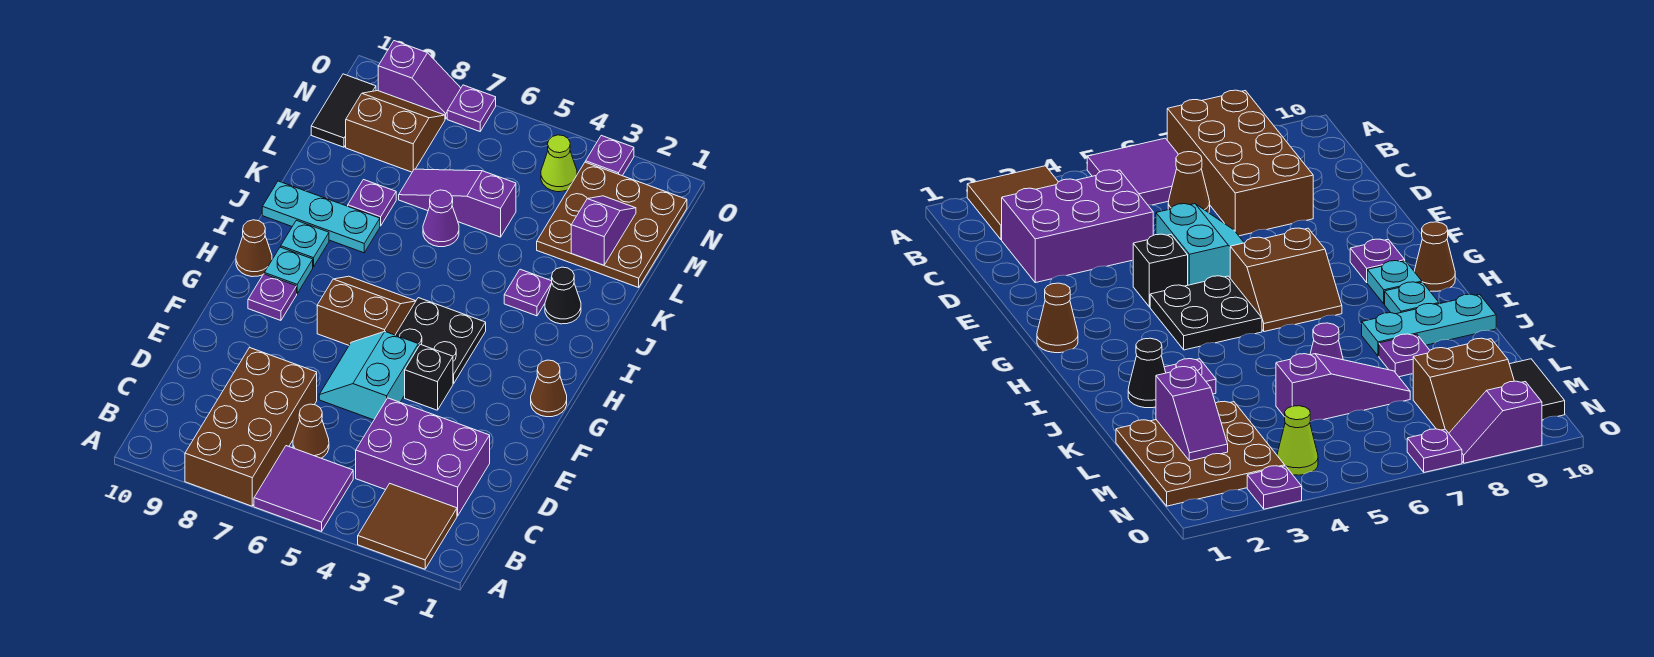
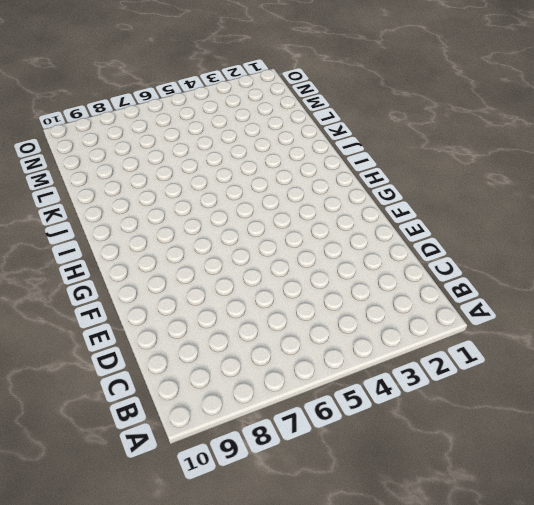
none -> brown tile A2:B3 level 1
none -> purple tile A5:B6 level 1
none -> brown brick A7:D8 level 1

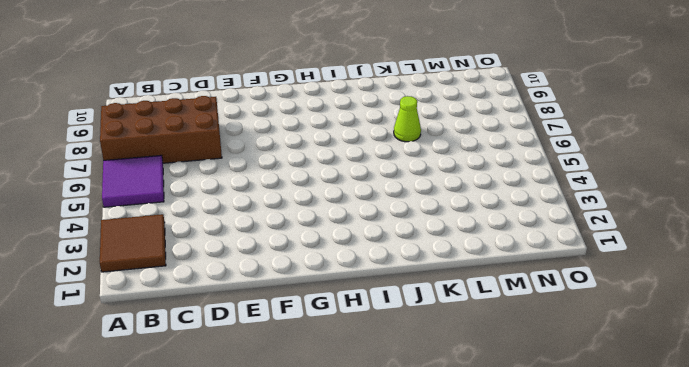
lime cone K7 level 1 -> lime cone N4 level 1
none -> purple brick C2:D4 level 1
none -> brown cone C6 level 1
none -> cyan slope E5:F6 level 1 top 5

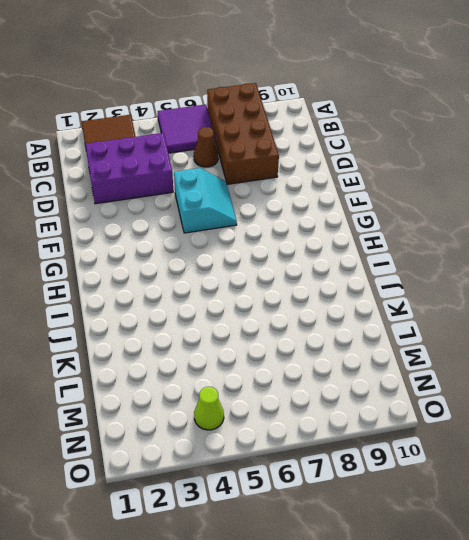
none -> black brick F4 level 1
none -> brown cone G1 level 1
none -> black plate G4:H5 level 1

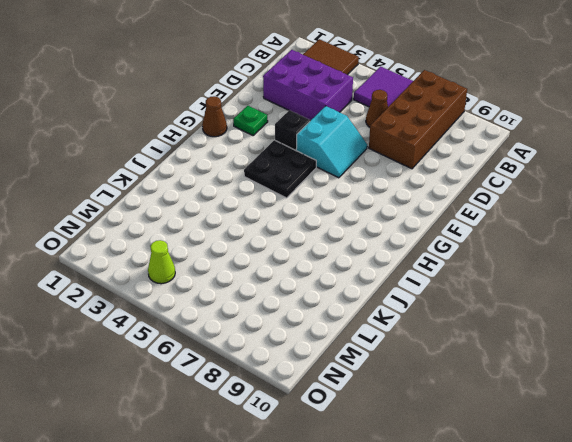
green plate F2 level 1 -> none
none -> brown slope G6:H7 level 1 top G
none -> purple plate G9 level 1
none -> cyan plate H9 level 1

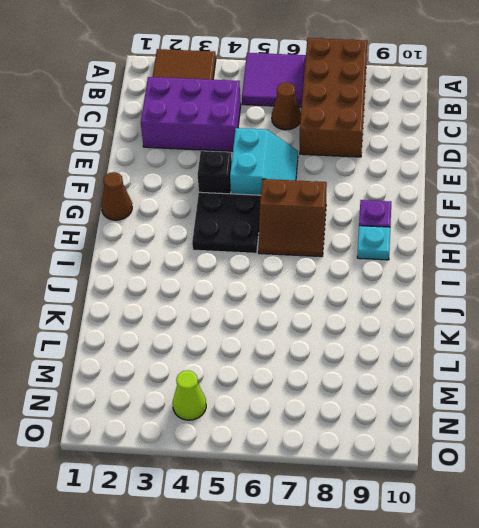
none -> brown cone H10 level 1
none -> cyan plate I9 level 1
none -> black cone J2 level 1

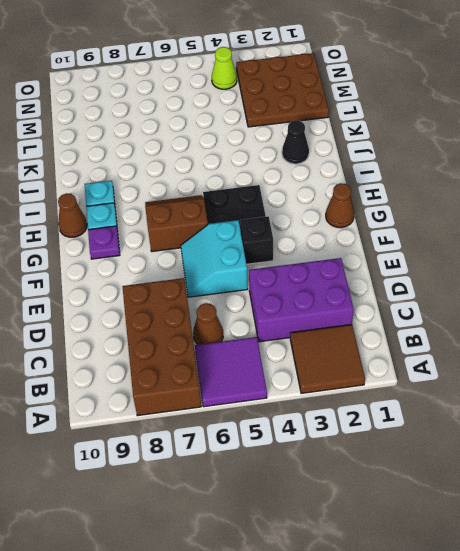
none -> purple plate J3 level 1
none -> cyan plate J8:J10 level 1
none -> purple cone K6 level 1

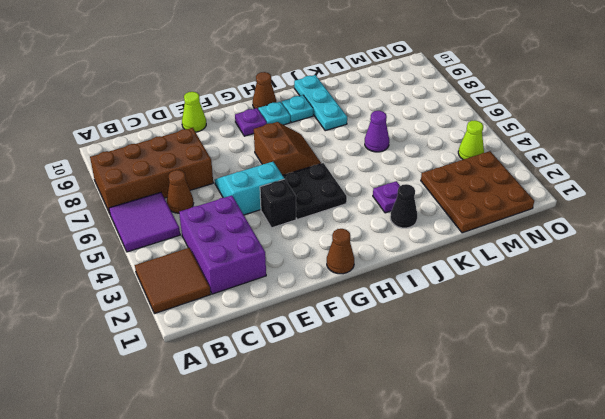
lime cone E10 level 1 -> none
none -> purple plate K8 level 1
none -> purple slope L5:L7 level 1 top 5
none -> brown slope M8:N9 level 1 top M

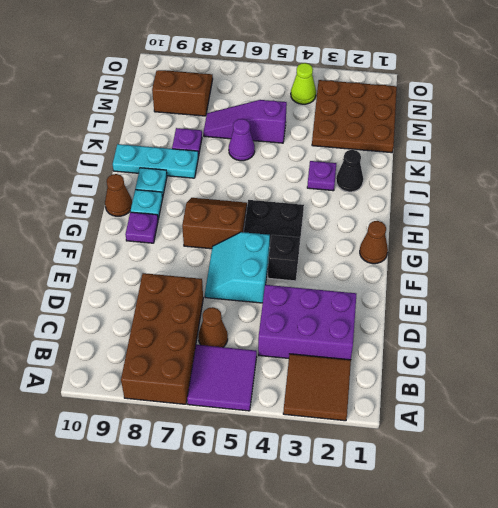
none -> black tile M10:N10 level 1
none -> purple plate O3 level 1
none -> purple plate O7 level 1

